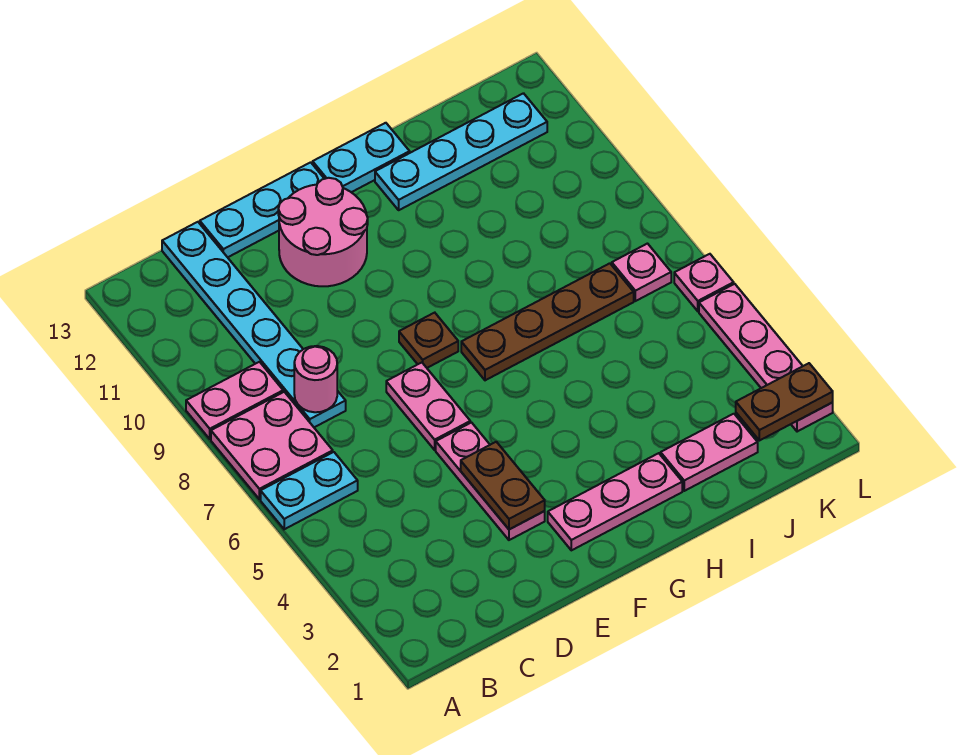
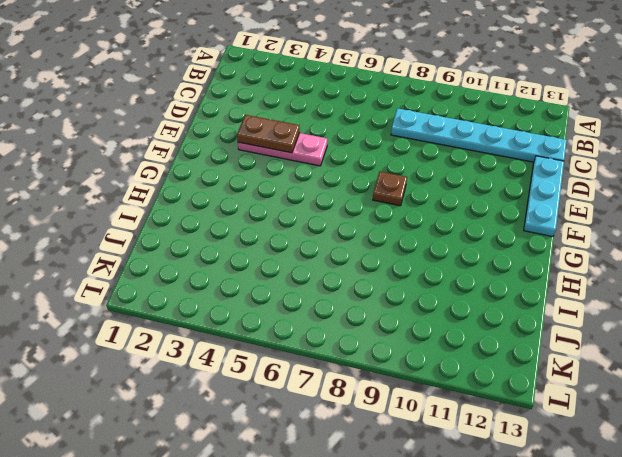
none -> cyan plate A6:B6 level 1
none -> pink plate A7:B8 level 1
none -> pink plate A9:B9 level 1

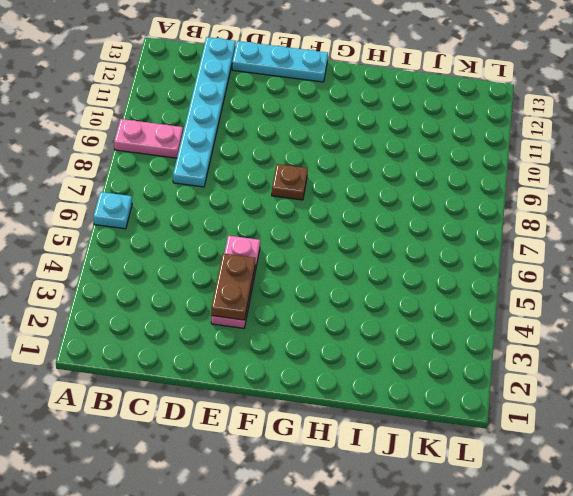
cyan plate A6 level 1 -> cyan plate A6:B6 level 1
none -> pink plate A7:B8 level 1
none -> pink plate E6:E7 level 1
none -> pink round brick E11:F12 level 1

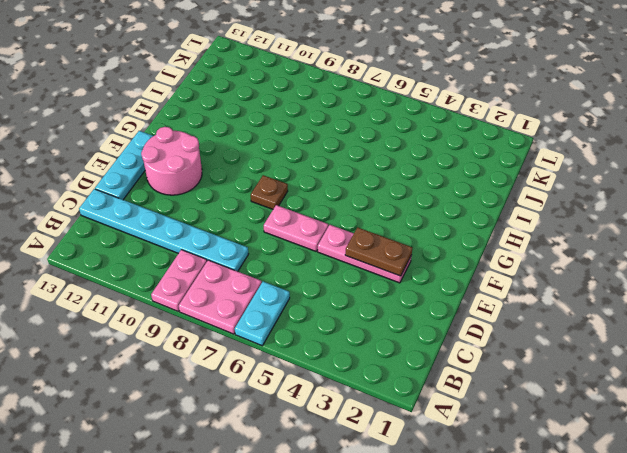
none -> pink plate F2:H2 level 1
none -> brown plate G7:J7 level 1
none -> cyan plate G13:H13 level 1

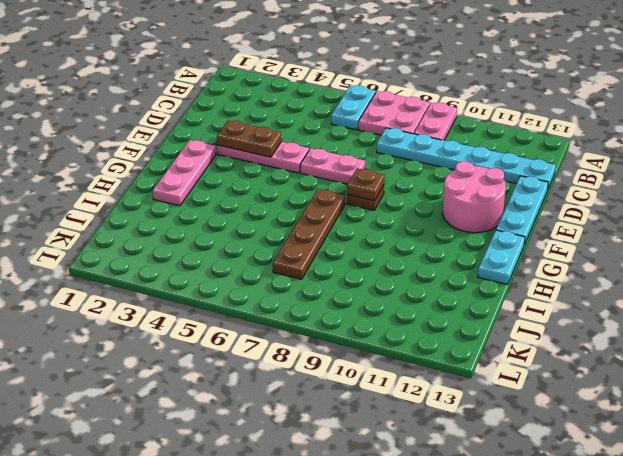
brown plate F8 level 2 -> none
none -> cyan plate H12:K12 level 1
none -> pink plate I2:J2 level 1
none -> pink plate K7 level 1

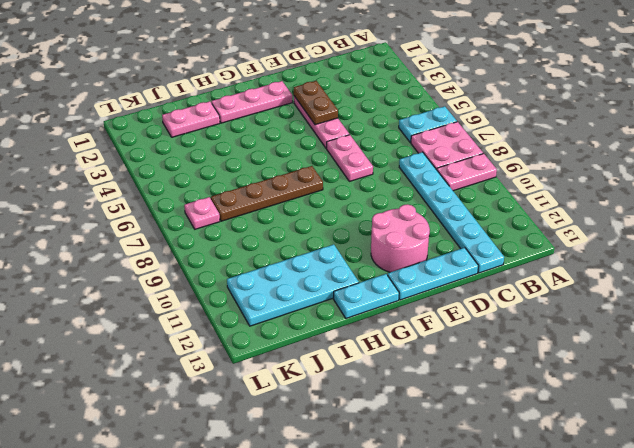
cyan plate H11:K12 level 1 -> cyan plate H12:K12 level 1
none -> brown plate F8 level 1
none -> pink plate L2:L5 level 1
none -> pink plate L6 level 1

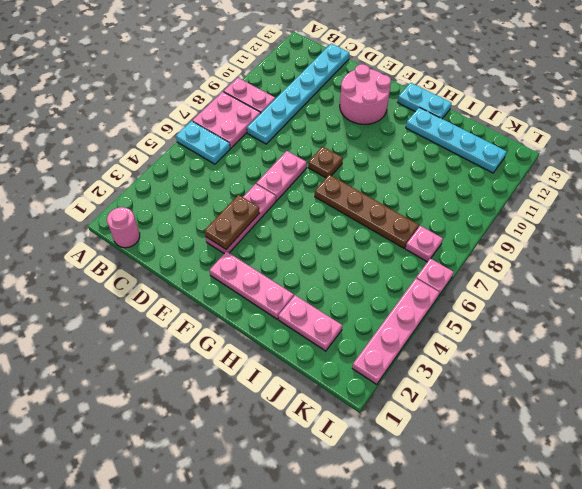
pink round brick B1 level 1 -> pink round brick C8 level 2
none -> cyan plate D13:F13 level 1
none -> brown plate K2:L2 level 2

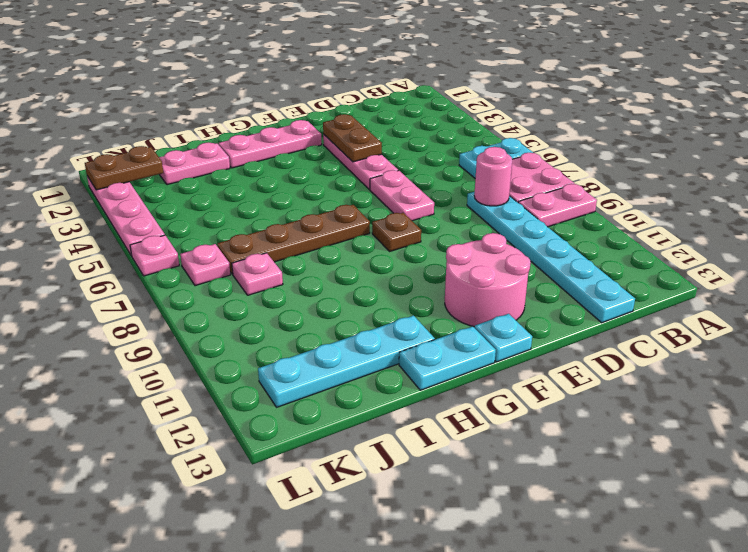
cyan plate F13 level 1 -> cyan plate D13:F13 level 1
pink plate J8 level 1 -> none

